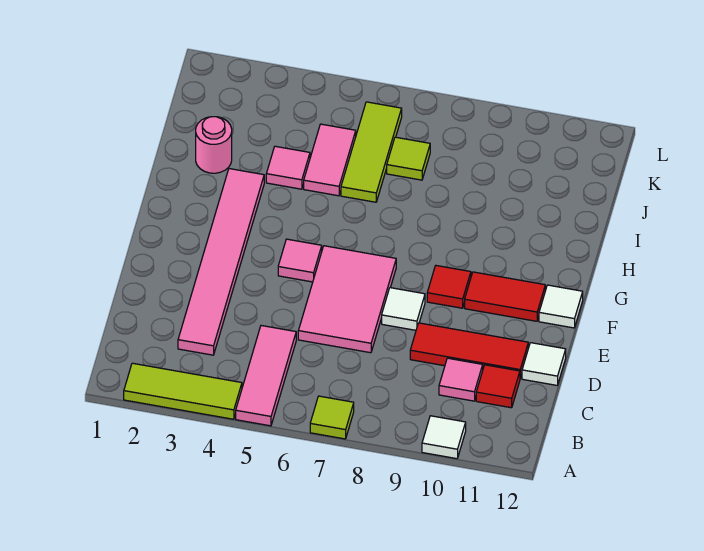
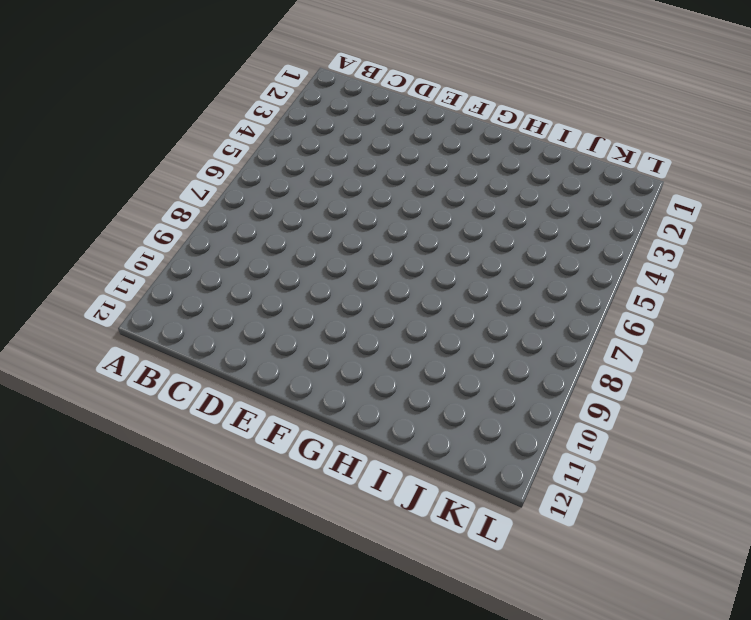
none -> lime tile A2:A4 level 1
none -> pink tile A5:C5 level 1
none -> lime tile A7 level 1

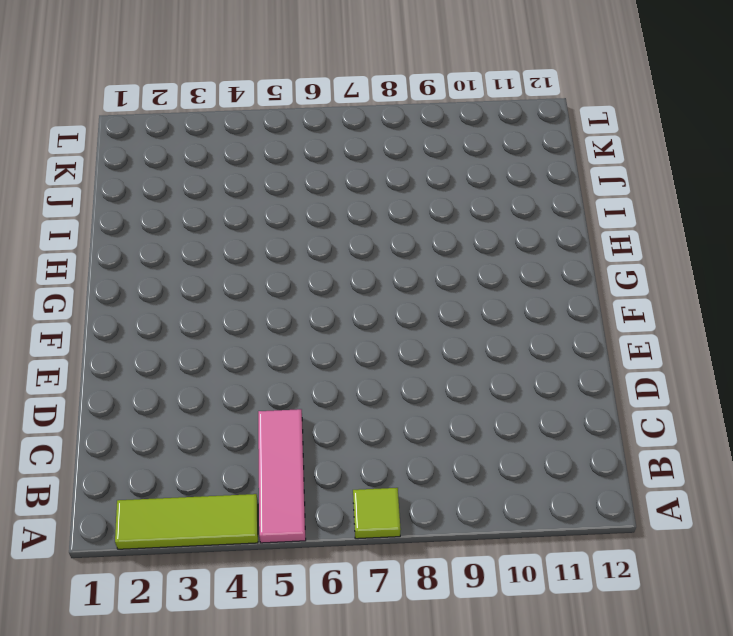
none -> white tile A10 level 1
none -> pink tile C3:H3 level 1
none -> pink tile C10 level 1

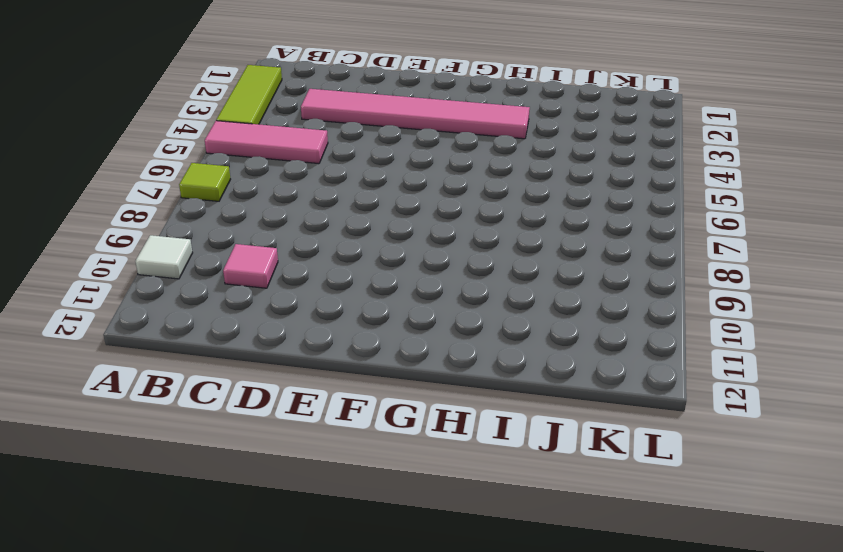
none -> red tile C11 level 1
none -> pink tile D6:F7 level 1
none -> red tile D9:D11 level 1

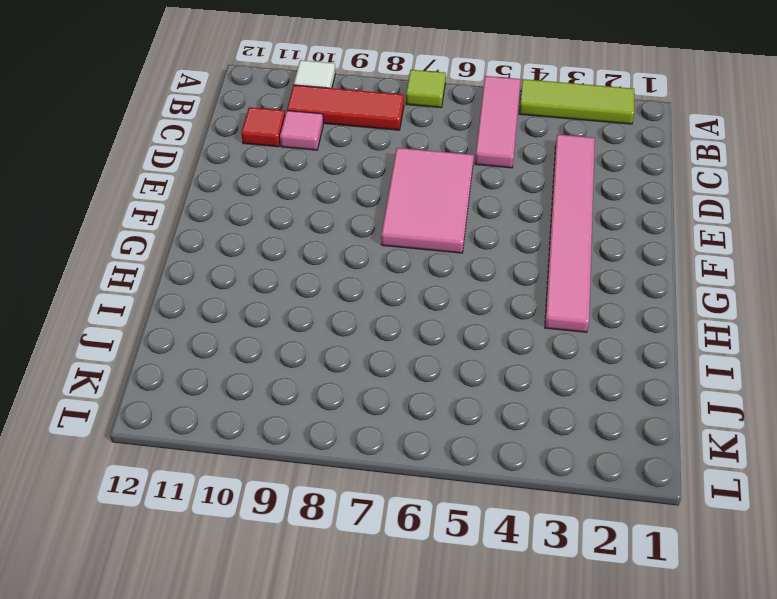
red tile B8:B10 level 1 -> red tile D9:D11 level 1
none -> white tile D12 level 1
none -> white tile E8 level 1
none -> pink tile F5 level 1

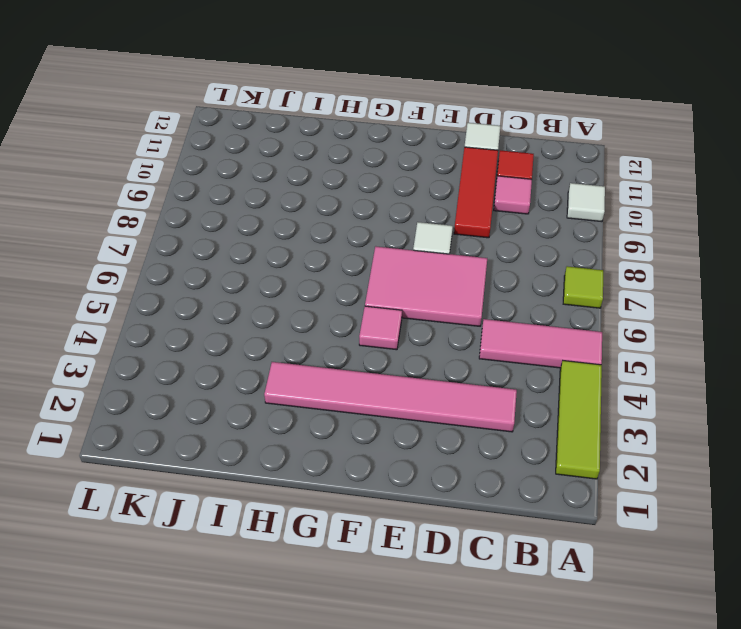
none -> red tile F9 level 1
none -> red tile F10:F11 level 1
none -> white tile F12 level 1

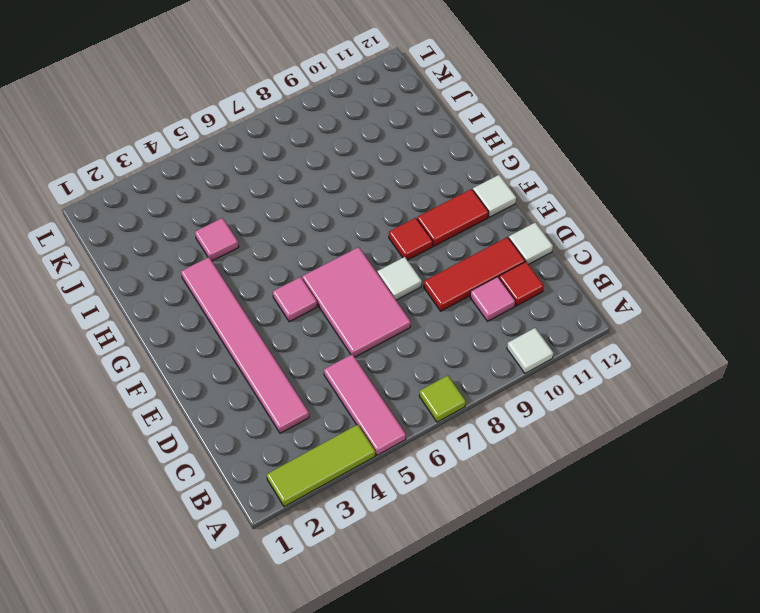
none -> pink round brick I2 level 1
none -> pink tile I5:J5 level 1
none -> lime tile I6:K6 level 1

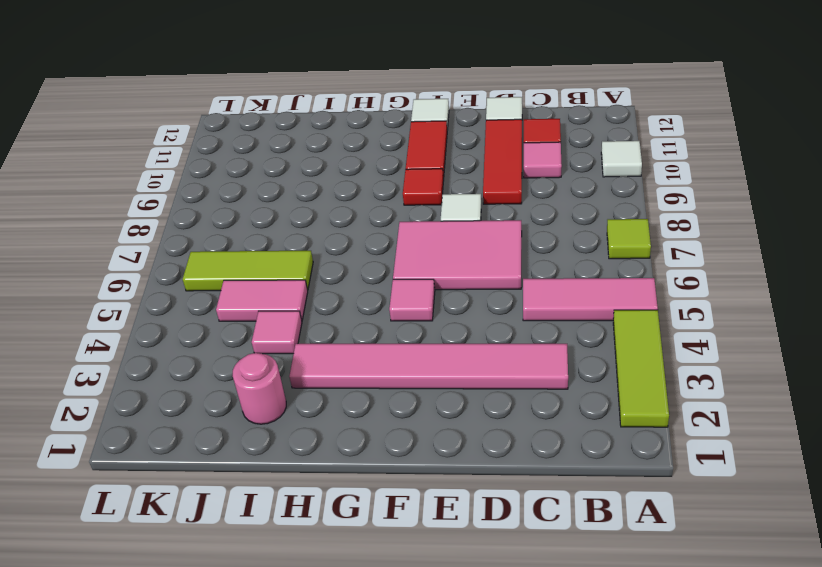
none -> lime tile J7 level 1

